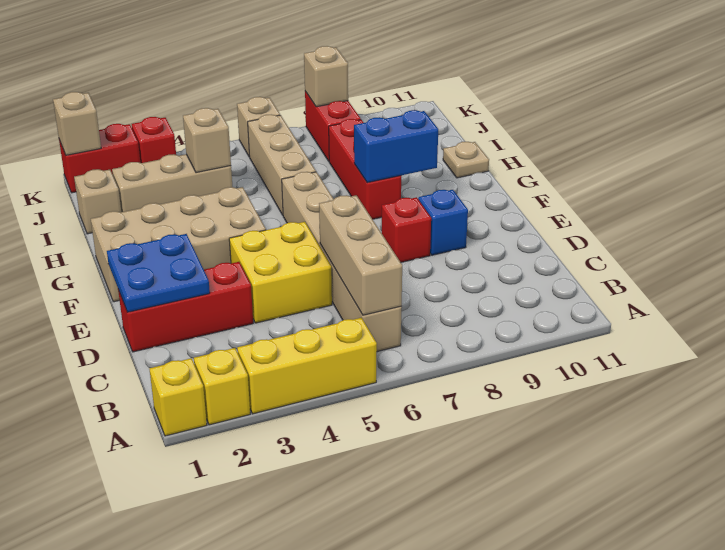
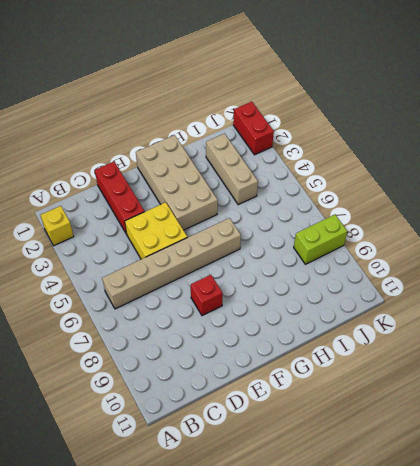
lime brick J8:K8 level 1 -> red brick J8:K8 level 1
none -> yellow brick A1 level 1
none -> yellow brick A3:A5 level 1
none -> blue brick E9 level 1

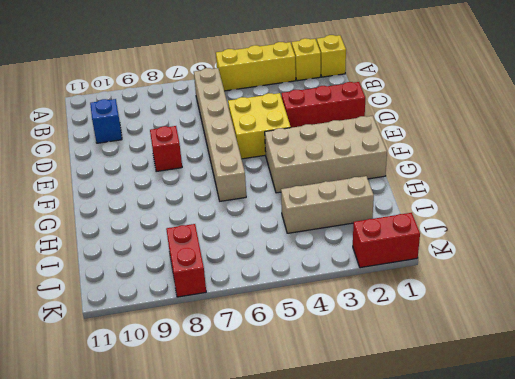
blue brick C10 level 1 -> blue brick E9 level 1
none -> red brick G8:I8 level 1
none -> tan brick H6:J6 level 1
none -> tan plate H11 level 1

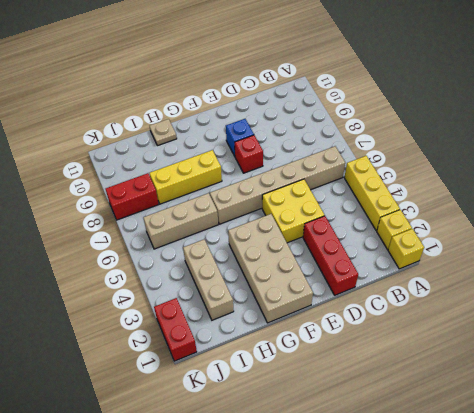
yellow brick G8:I8 level 1 -> red brick G8:I8 level 1
none -> tan brick I1 level 1
none -> red brick K3 level 1
none -> tan brick K6 level 1

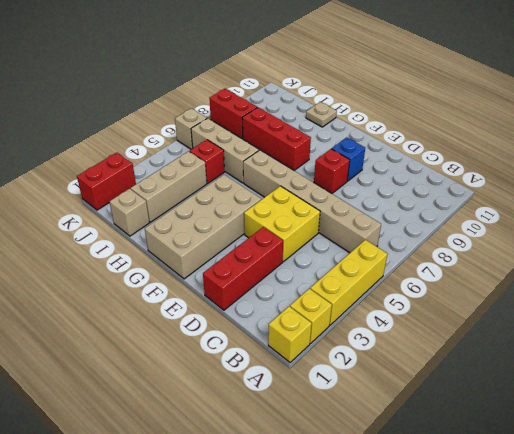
red brick I5 level 1 -> red brick K3 level 1
none -> tan brick B6:D6 level 2
none -> blue plate D1:E2 level 2
none -> blue brick G8:G9 level 2

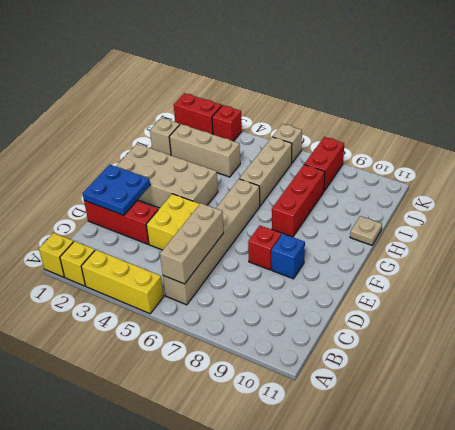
none -> blue brick G8:G9 level 2
none -> tan brick I4 level 2
none -> tan brick K1 level 2

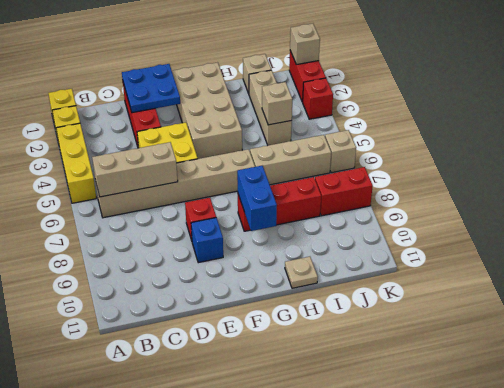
none -> tan brick K8 level 2

